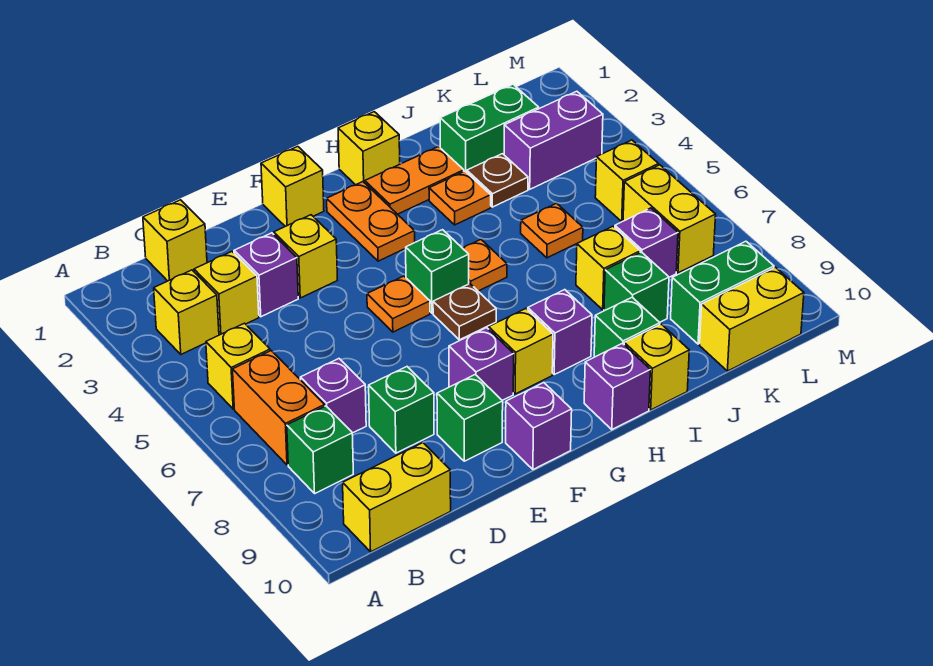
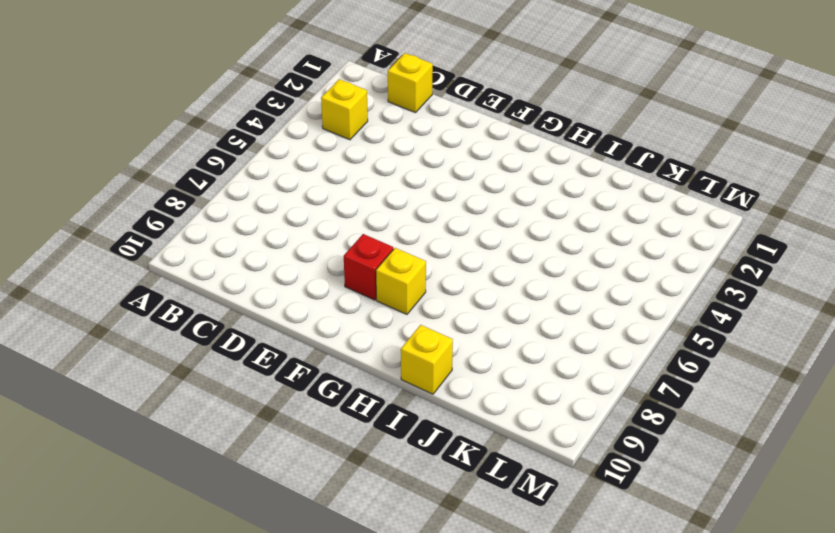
red brick F8 level 1 -> purple brick F8 level 1
none -> yellow brick B5 level 1
none -> orange brick B6:B7 level 1
none -> green brick B8 level 1
none -> yellow brick B10:C10 level 1

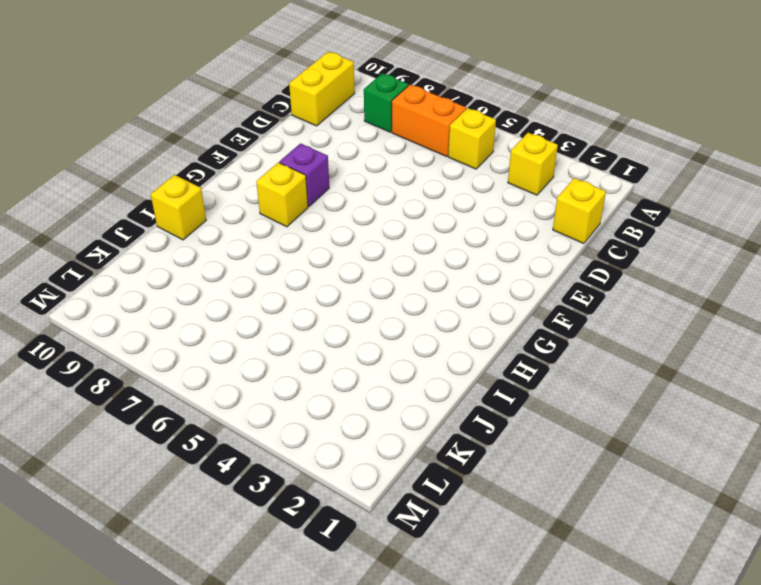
none -> yellow brick C3 level 1
none -> purple brick C7 level 1
none -> purple brick D3 level 1
none -> green brick D8 level 1

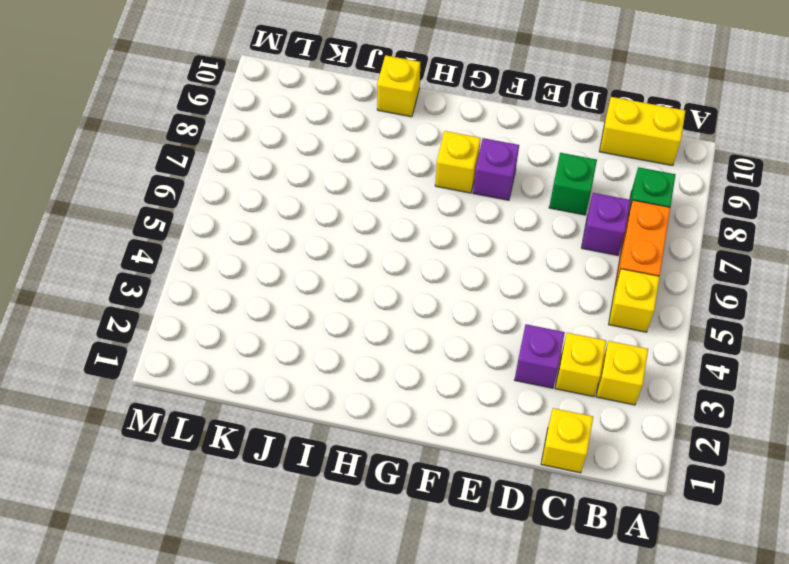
none -> yellow brick E3 level 1
none -> green brick E9 level 1
none -> yellow brick F1 level 1
none -> orange plate F5 level 1

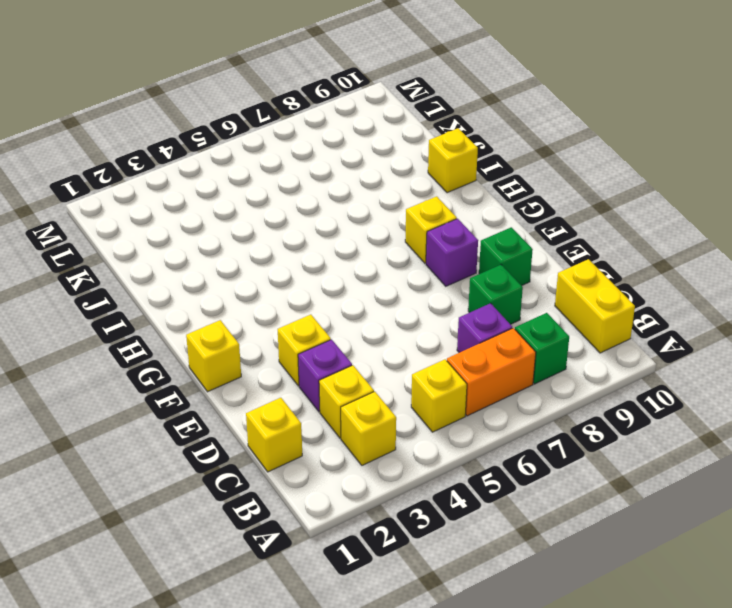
none -> orange plate F5 level 1
none -> purple brick F10 level 1
none -> orange plate G2:G3 level 1
none -> green brick G5 level 1

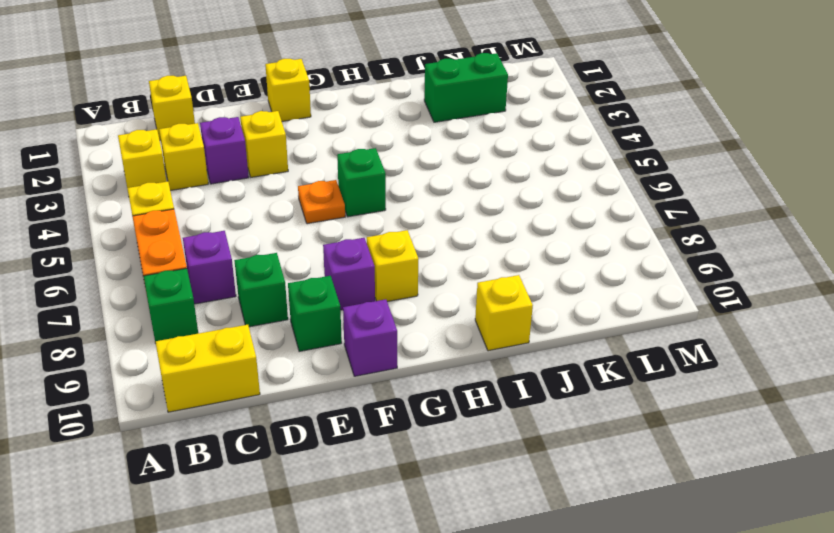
none -> orange plate G2:G3 level 1
none -> brown plate G6 level 1
none -> yellow brick H1 level 1
none -> orange plate H2:I2 level 1

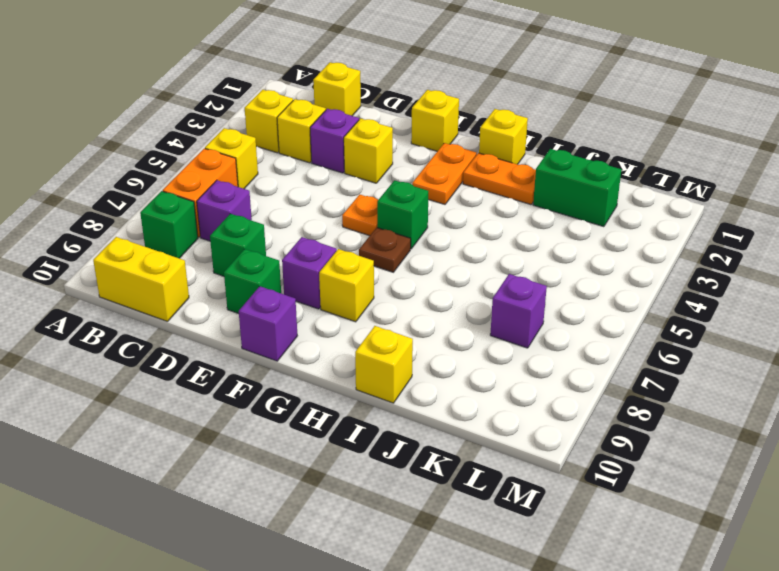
none -> orange plate H5 level 1
none -> purple brick H8 level 1
none -> purple brick H10 level 1
none -> orange plate I3 level 1

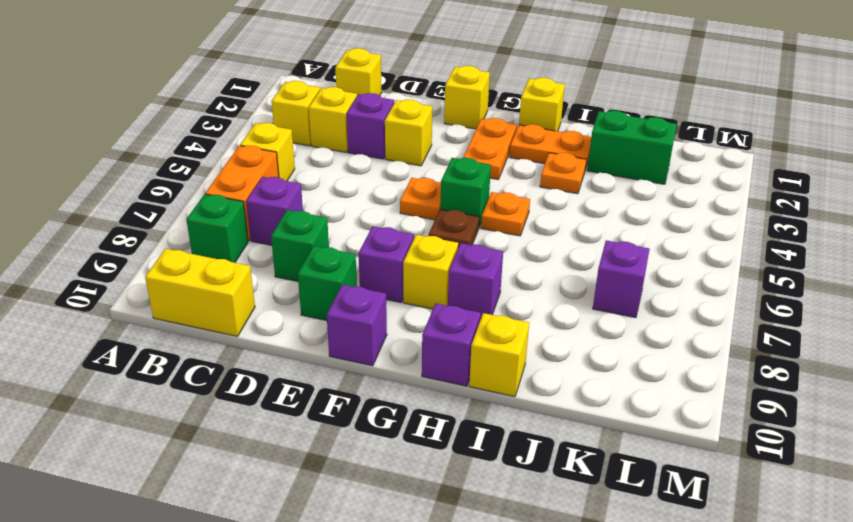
none -> green brick I9 level 1
none -> brown plate J3 level 1
none -> orange plate J5 level 1
none -> yellow brick J7 level 1

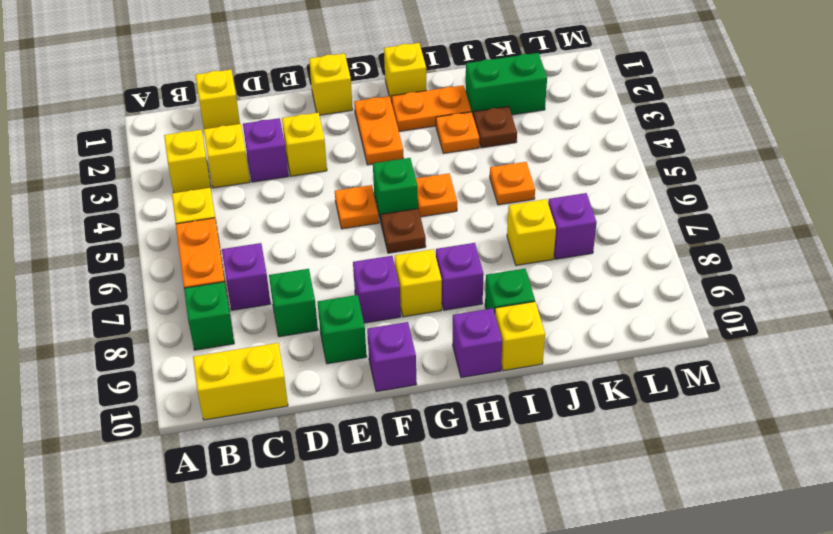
none -> green brick J8 level 1
none -> purple brick K3:L3 level 1
none -> green brick K9:L9 level 1
none -> yellow brick K10:L10 level 1

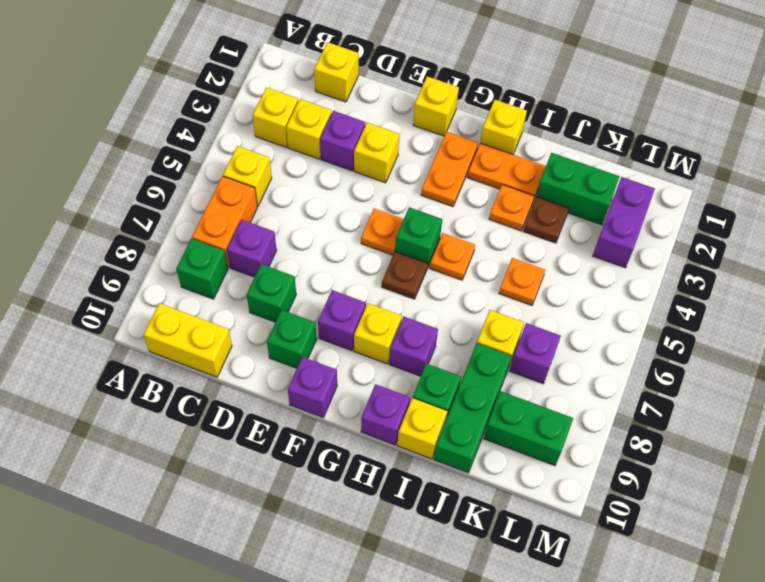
green brick J8:J10 level 1 -> green brick J8 level 1
purple brick L2:L3 level 1 -> purple brick K3:L3 level 1
none -> yellow brick K10:L10 level 1
none -> yellow brick L5 level 1
none -> yellow brick L6:L7 level 1

